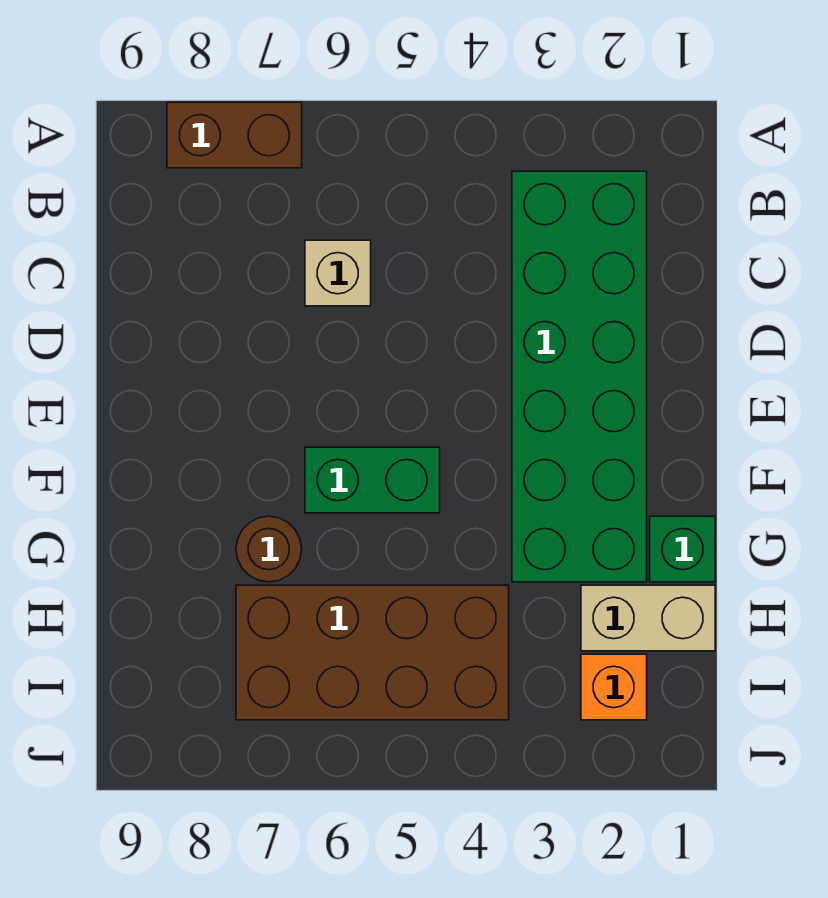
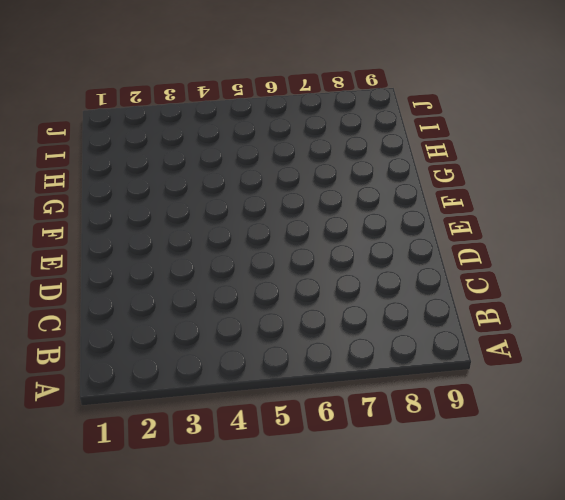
none -> brown brick A7:A8 level 1
none -> green brick B2:G3 level 1

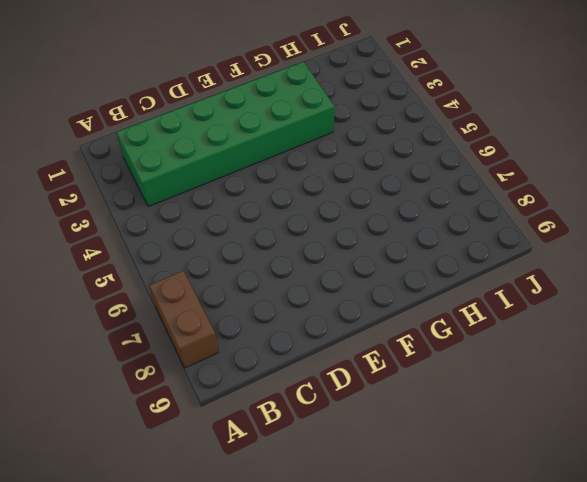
none -> tan brick C6 level 1
none -> green brick F5:F6 level 1

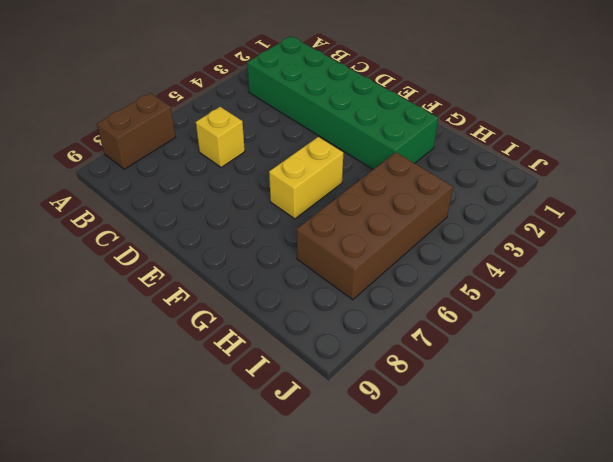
yellow brick C6 level 1 -> tan brick C6 level 1
yellow brick F5:F6 level 1 -> green brick F5:F6 level 1
none -> green brick G1 level 1
none -> brown round brick G7 level 1

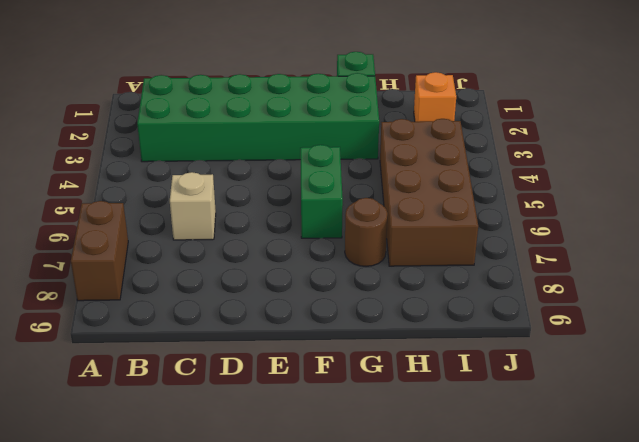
none -> tan brick H1:H2 level 1

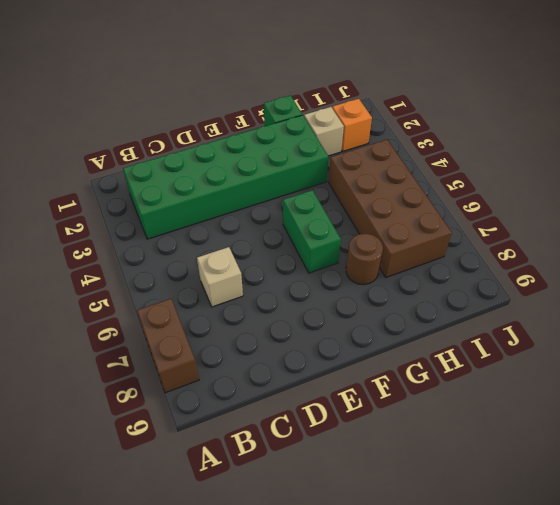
tan brick H2 level 1 -> tan brick H1:H2 level 1

